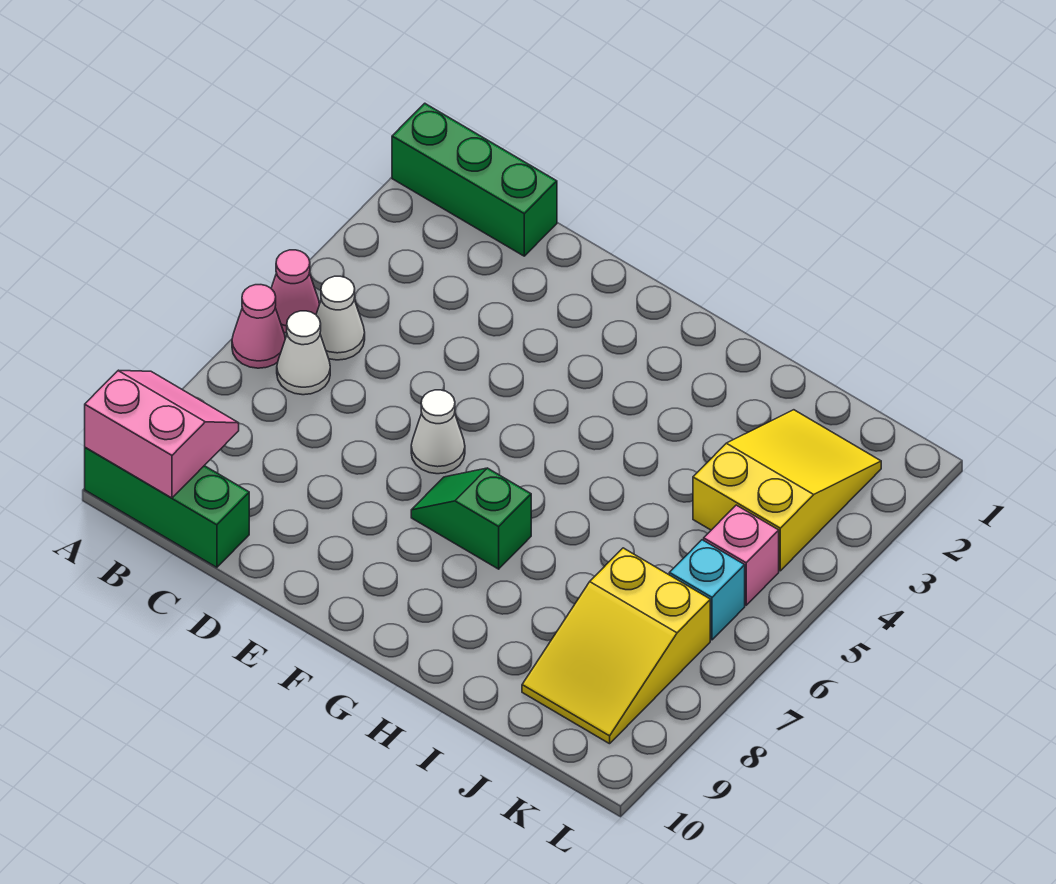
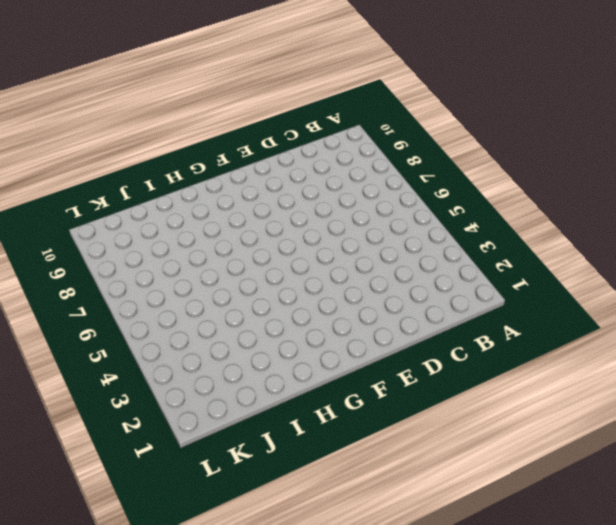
none -> green brick A1:C1 level 1
none -> pink cone A5 level 1
none -> pink cone A6 level 1

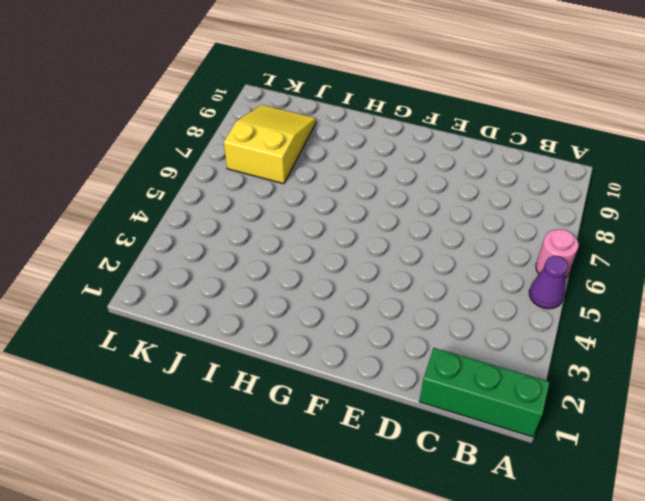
purple cone A5 level 1 -> pink cone A5 level 1
pink round brick A6 level 1 -> pink cone A6 level 1
none -> green brick A10:C10 level 1
none -> white cone B5 level 1
none -> white cone B6 level 1

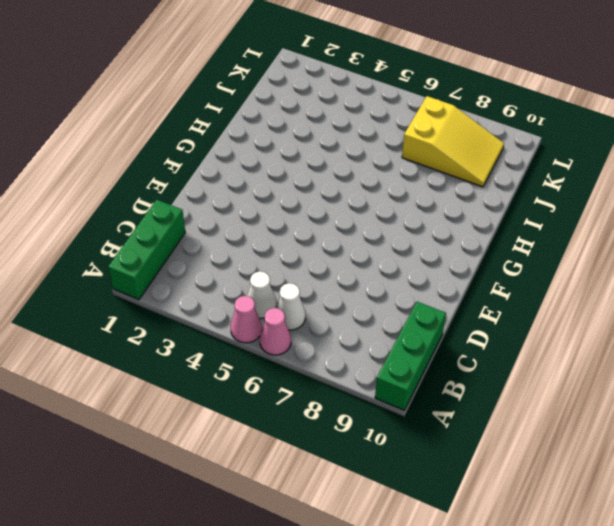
none -> white cone E6 level 1
none -> green slope F7:G7 level 1 top G
none -> yellow slope J2:K4 level 1 top 4

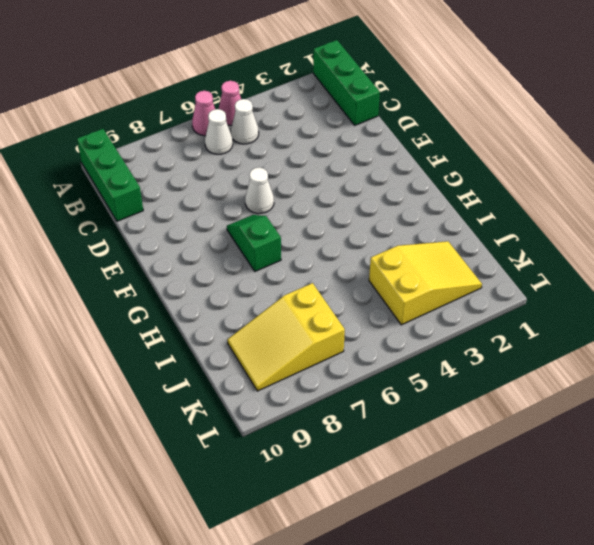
none -> pink brick K5 level 1
none -> cyan brick K6 level 1
none -> pink slope A9:B10 level 2 top 10

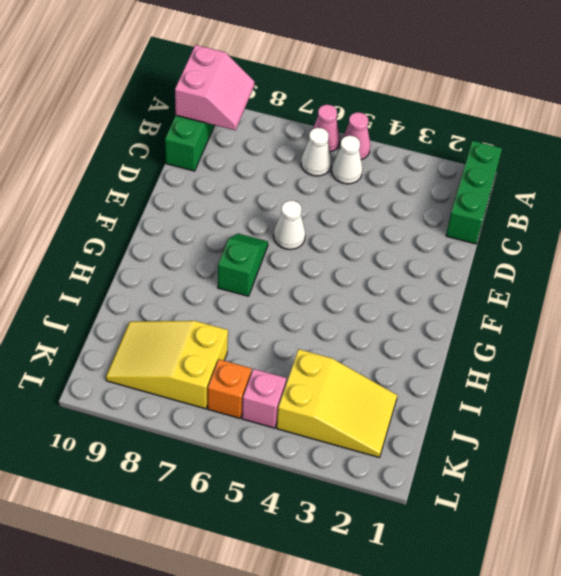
orange brick K6 level 1 -> cyan brick K6 level 1

